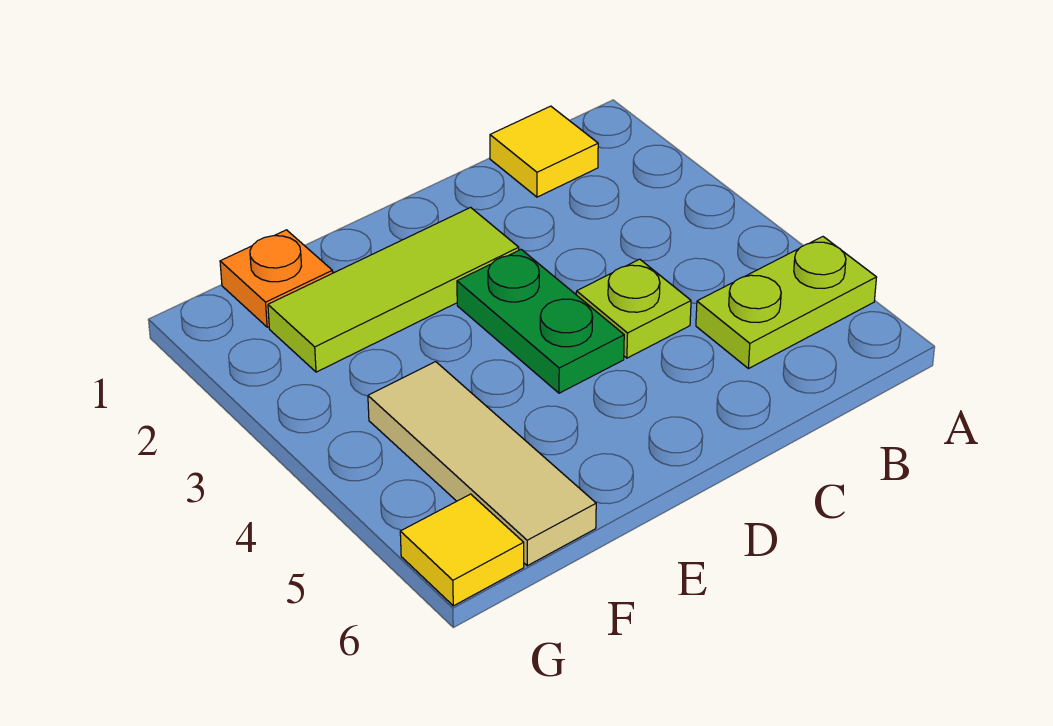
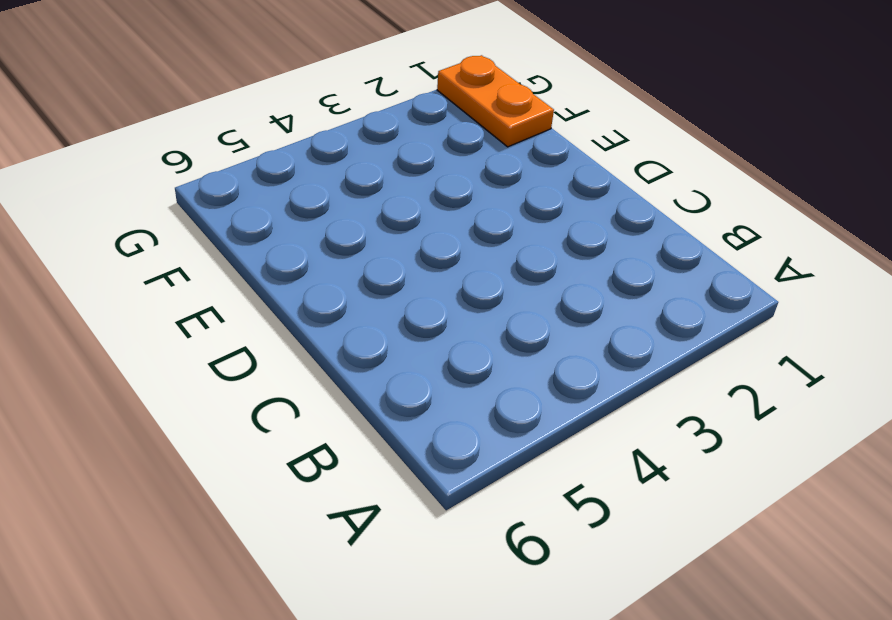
orange plate F1:G1 level 1 -> orange plate F1 level 1
none -> lime plate A5:B5 level 1
none -> yellow tile B1 level 1

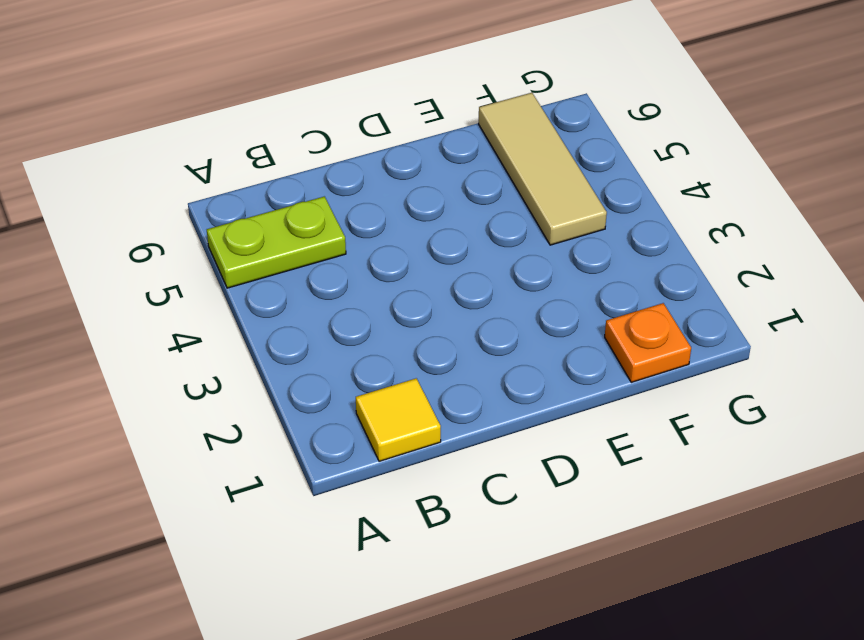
none -> lime plate C4 level 1
none -> lime tile D2:F2 level 1

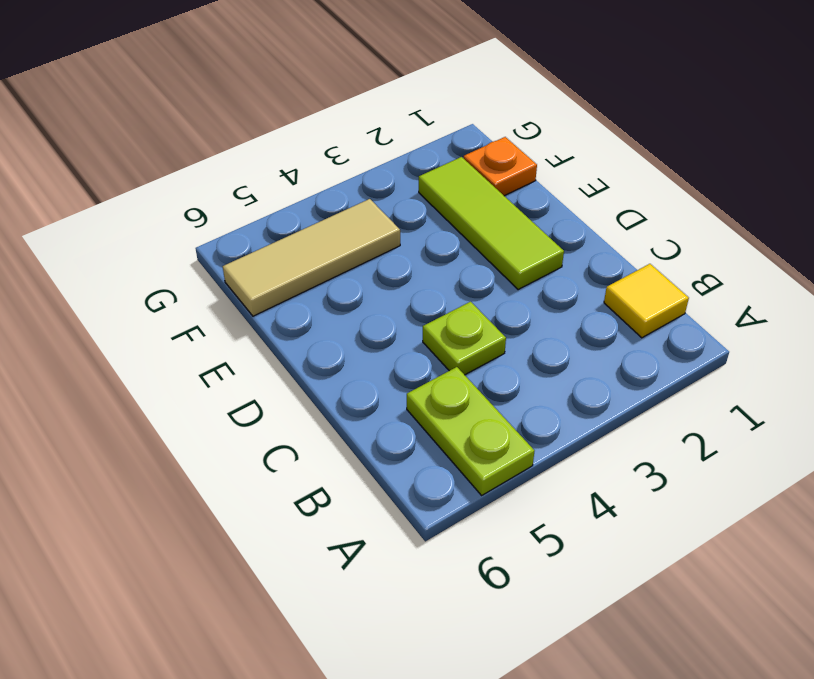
none -> green plate D3:D4 level 1
none -> yellow tile G6 level 1

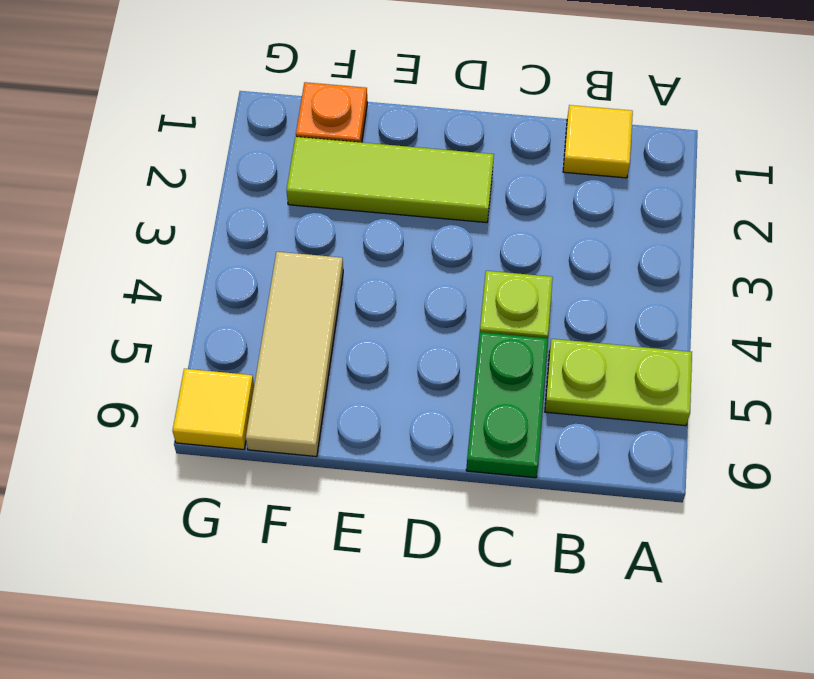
green plate C5:C6 level 1 -> green plate D3:D4 level 1

